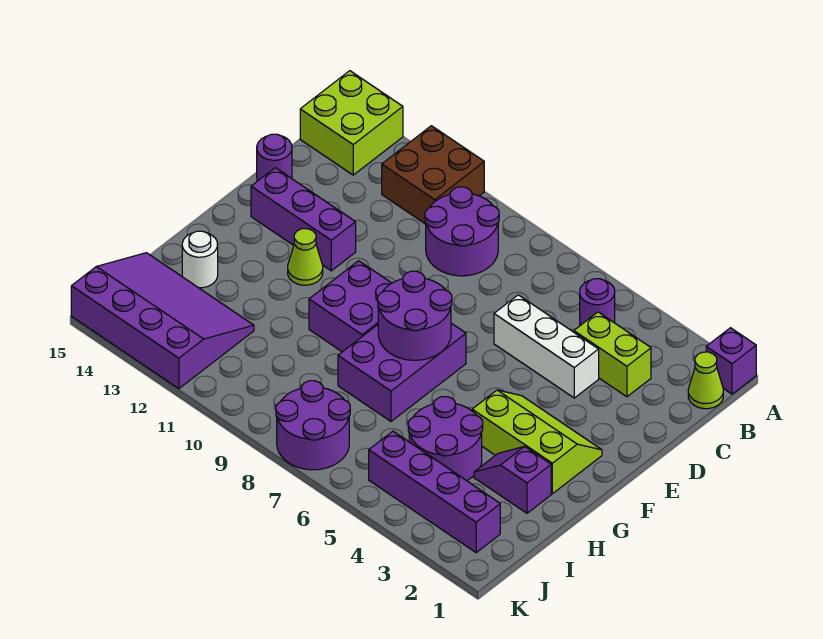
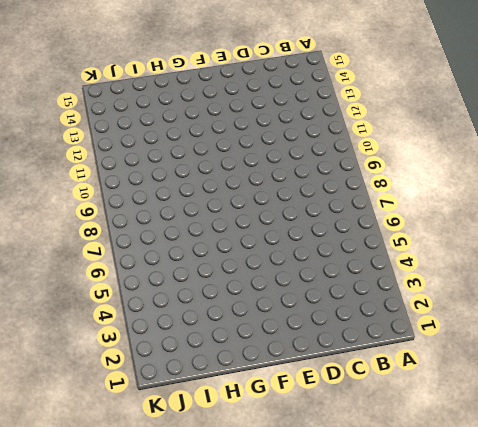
none -> purple brick A1 level 1
none -> brown brick A11:B12 level 1
none -> lime brick A14:B15 level 1

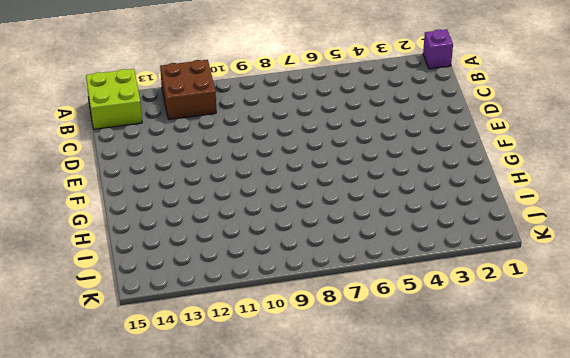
none -> lime cone B1 level 1
none -> purple round brick B5 level 1
none -> purple round brick B9:C10 level 1

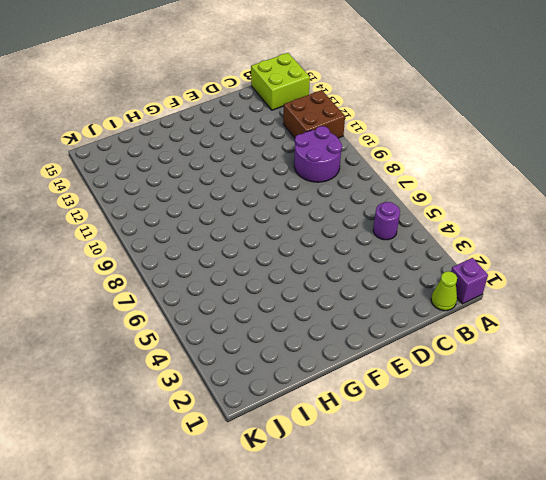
none -> lime brick C3:C4 level 1
none -> white brick D4:D6 level 1
none -> purple round brick D15 level 1

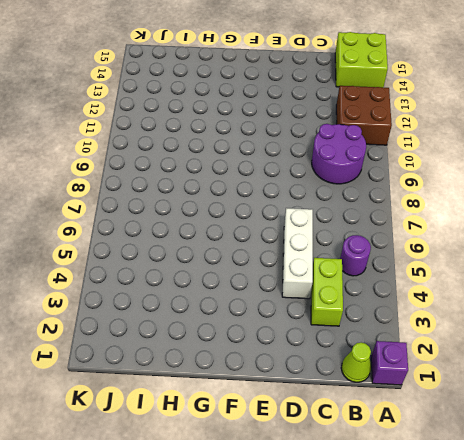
none -> purple round brick D15 level 1
none -> purple brick E12:E14 level 1
none -> lime slope F2:G4 level 1 top G

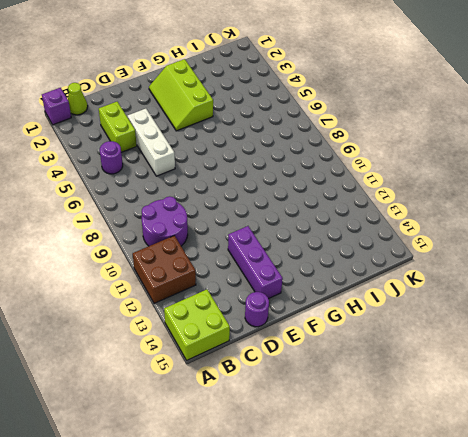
none -> purple brick F7:H8 level 1
none -> purple brick F9:G10 level 1
none -> lime cone F12 level 1

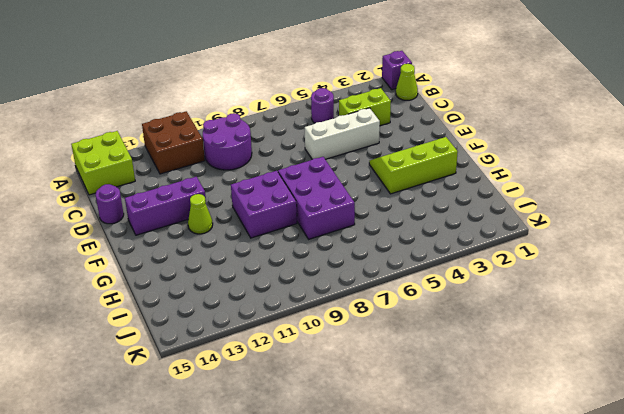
none -> purple slope H2:H3 level 1 top 2
none -> purple round brick H4:I5 level 1
none -> white round brick H14 level 1

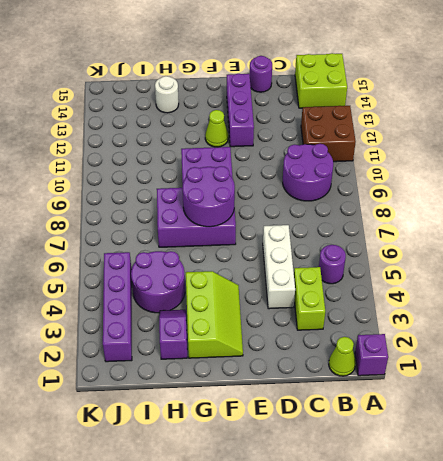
none -> purple slope I12:K15 level 1 top K
none -> purple round brick J7:K8 level 1

